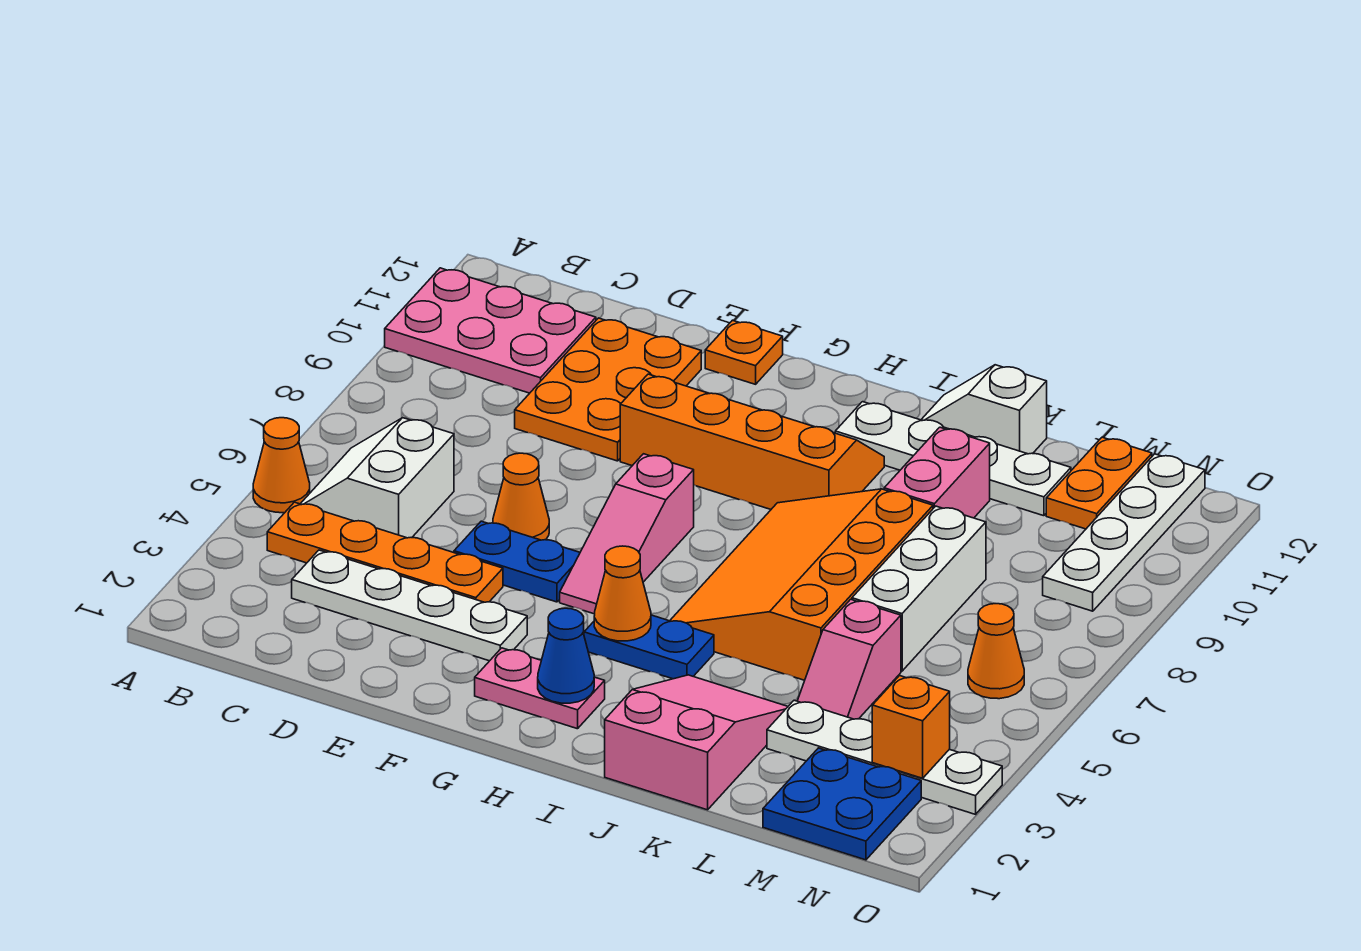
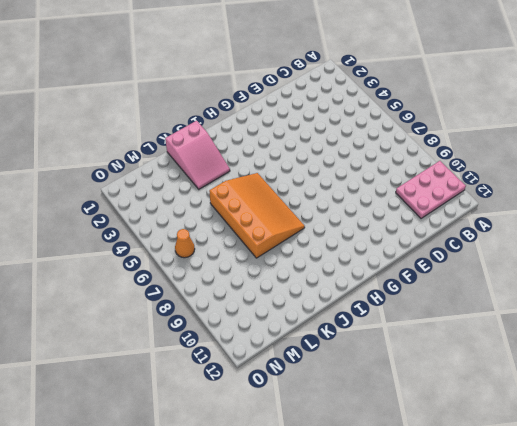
none -> orange cone A5 level 1
none -> orange plate B4:E4 level 1
none -> white slope B5:C6 level 1 top C

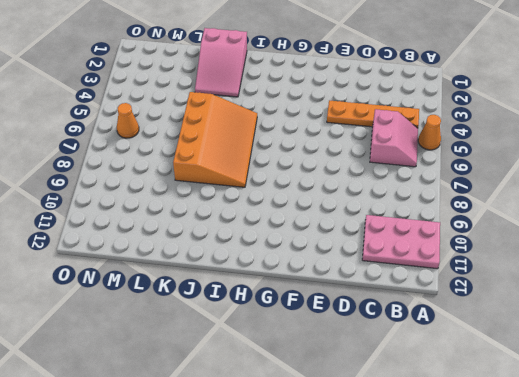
pink slope B5:C6 level 1 top C -> white slope B5:C6 level 1 top C
none -> white plate C3:F3 level 1
none -> orange plate D9:E11 level 1
none -> blue plate E5:F5 level 1

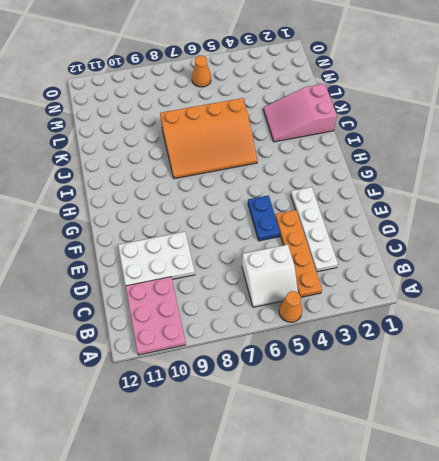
white plate D9:E11 level 1 -> orange plate D9:E11 level 1
none -> orange cone E6 level 1
none -> orange slope F9:I10 level 1 top 9
none -> orange plate F12 level 1

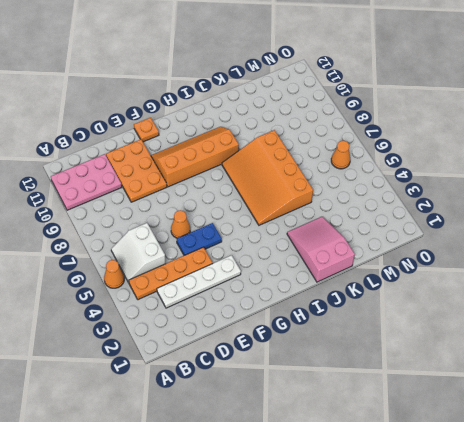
none -> pink plate G2:H2 level 1
none -> pink slope G5:G7 level 1 top 7
none -> blue plate H4:I4 level 1

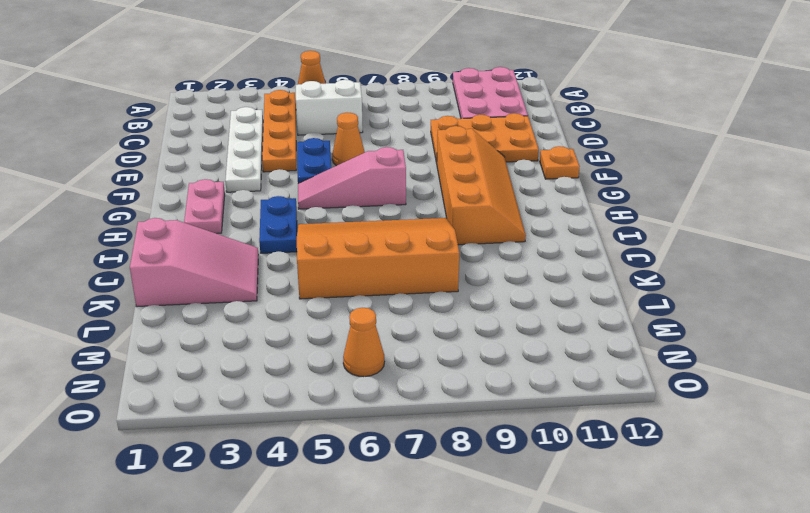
none -> white plate I11:L11 level 1
none -> white slope J12:K12 level 1 top K
none -> pink brick K9:K10 level 1

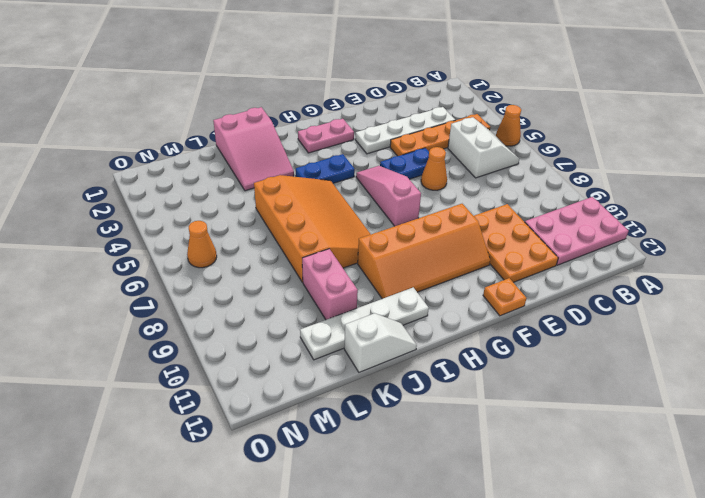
none -> white plate L3:O3 level 1
none -> pink slope L4:L5 level 1 top 5
none -> white brick L6:L8 level 1

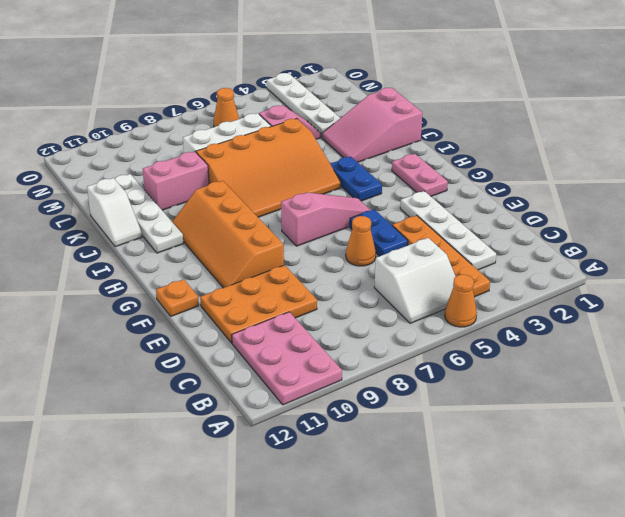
none -> blue plate M1:N2 level 1
none -> orange plate M11:M12 level 1
none -> white plate N9:N12 level 1

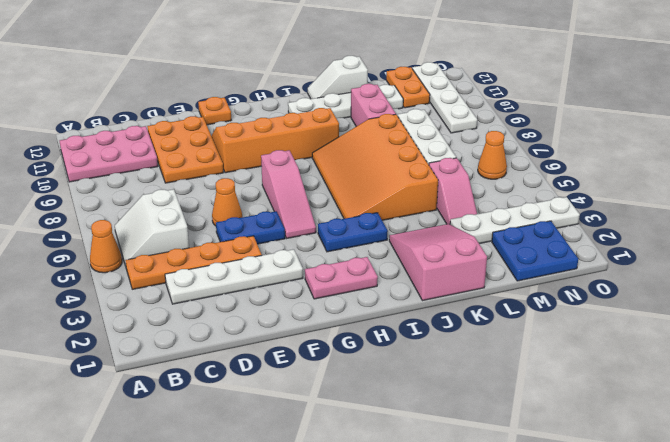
none -> blue cone H2 level 2
none -> orange cone H4 level 2
none -> orange brick N3 level 2

